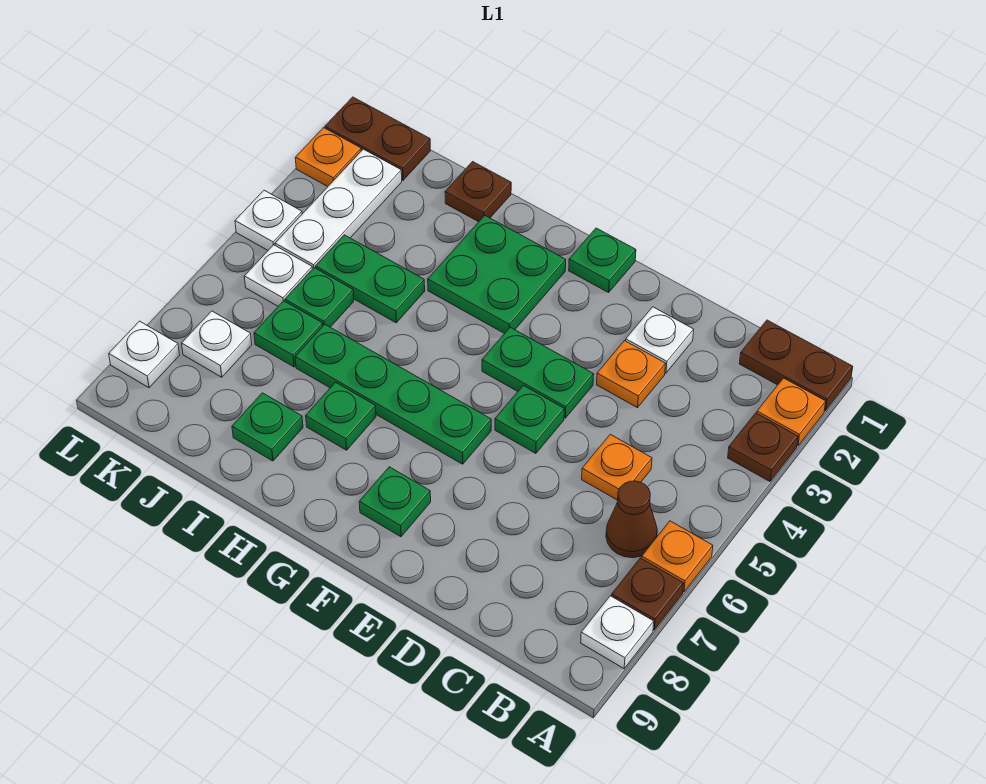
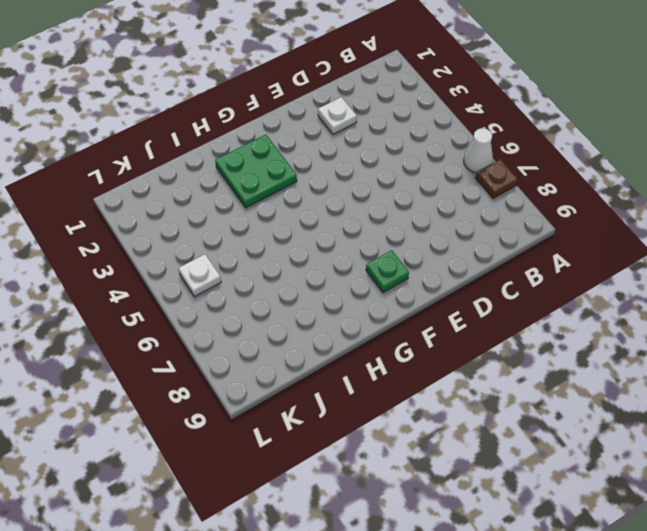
white cone A6 level 1 -> orange plate A6 level 1
none -> brown plate A1:B1 level 1
none -> orange plate A2 level 1
none -> brown plate A3 level 1

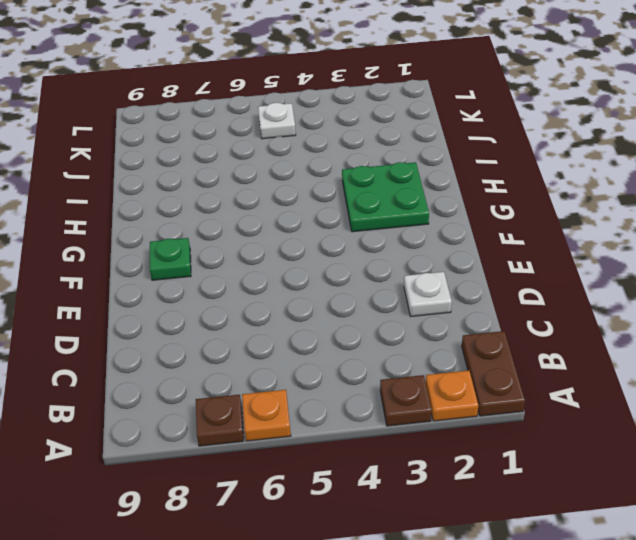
none -> white plate A8 level 1
none -> brown cone B6 level 1
none -> orange plate C5 level 1

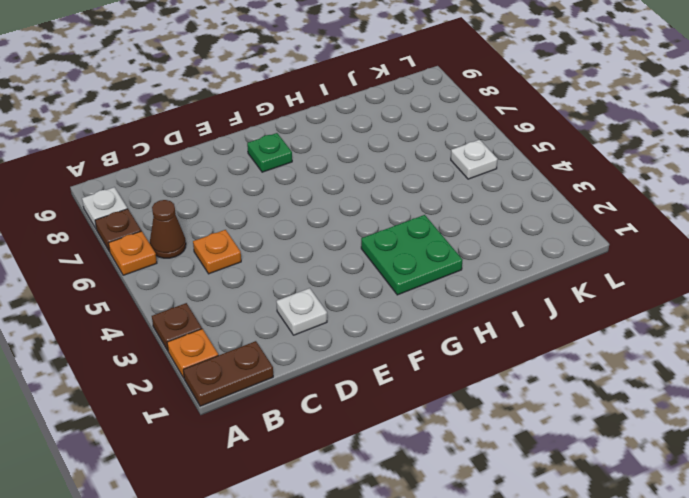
none -> orange plate D3 level 1
none -> green plate E4:F4 level 1
none -> green plate E5 level 1

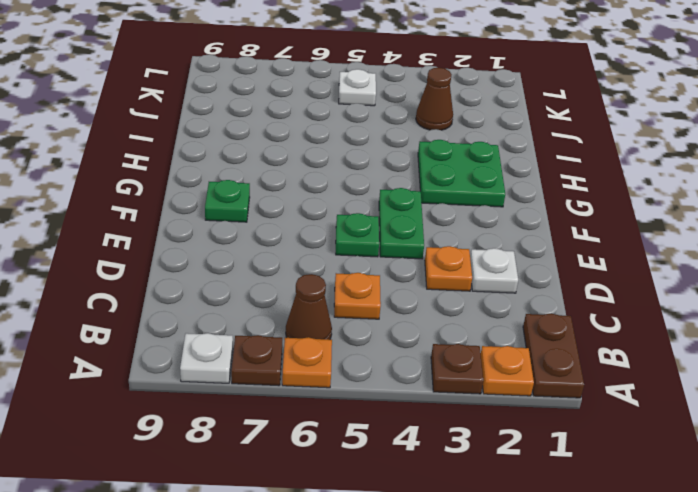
brown cone J3 level 1 -> none
none -> green plate F1 level 1
none -> green plate F6:I6 level 1
none -> green plate H7 level 1

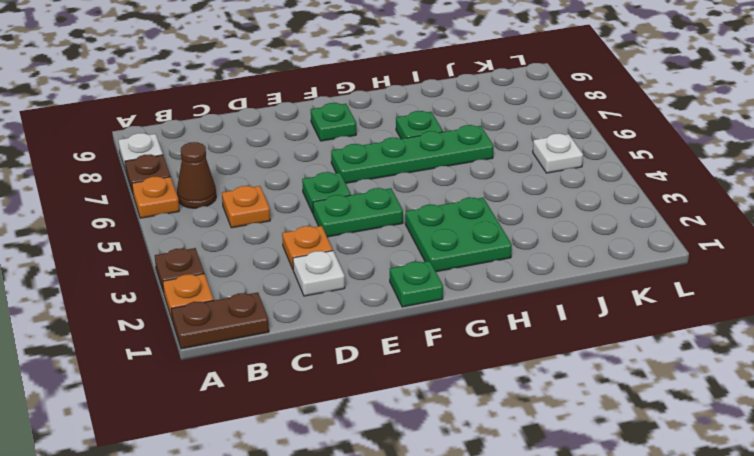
none -> brown plate I1 level 1
none -> green plate I4:J4 level 1
none -> green plate I8 level 1

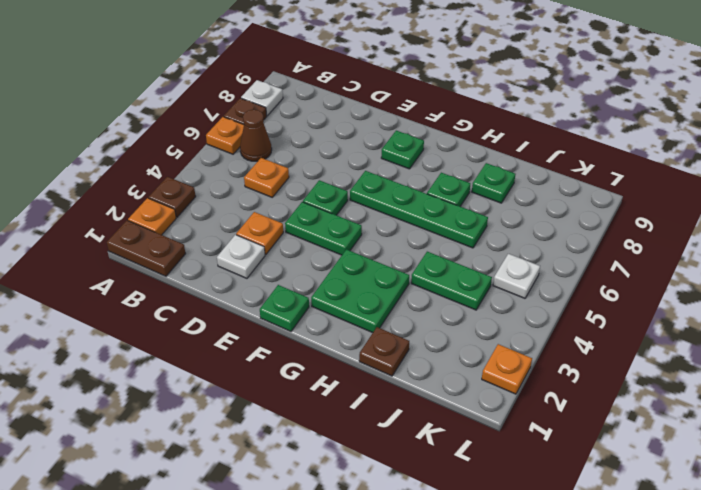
none -> green plate J5 level 1
none -> green plate J6 level 1
none -> brown plate K1:L1 level 1

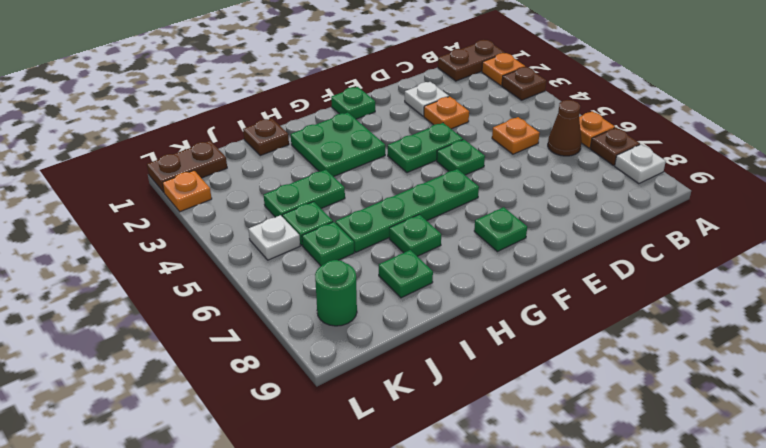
green round brick K8 level 1 -> none
none -> white plate K2:K4 level 1
none -> white plate K7 level 1
none -> white plate L4 level 1

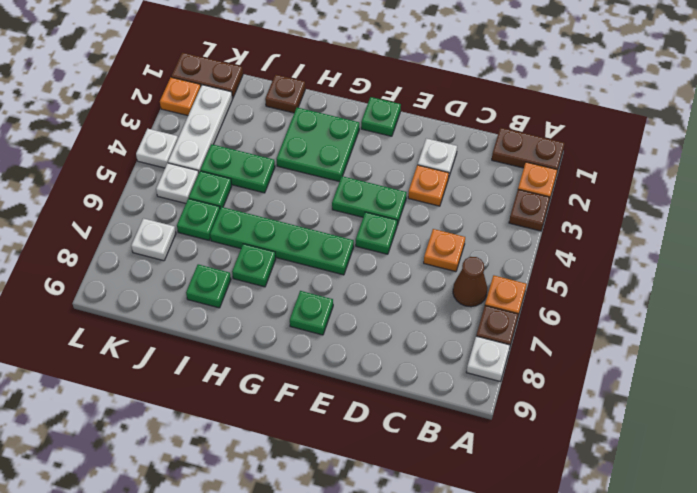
none -> white plate L8 level 1

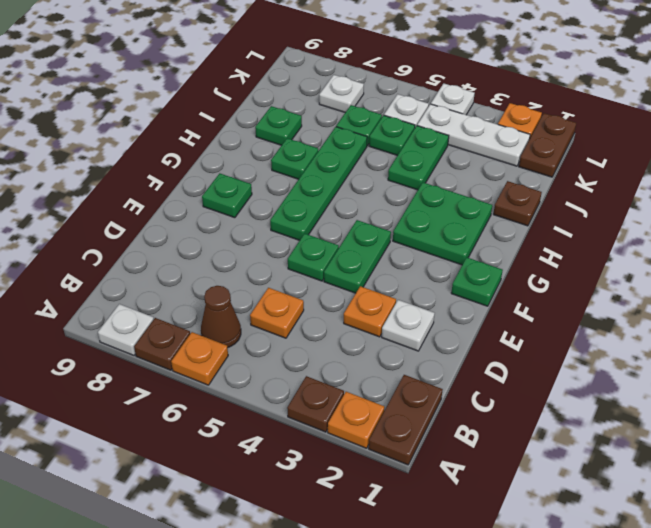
none -> white plate L8 level 1

